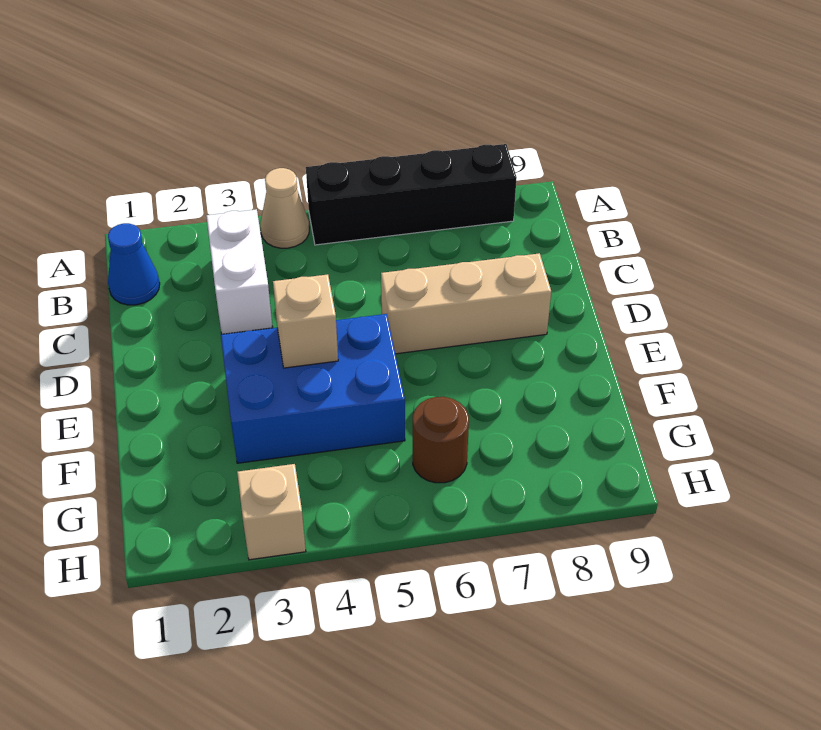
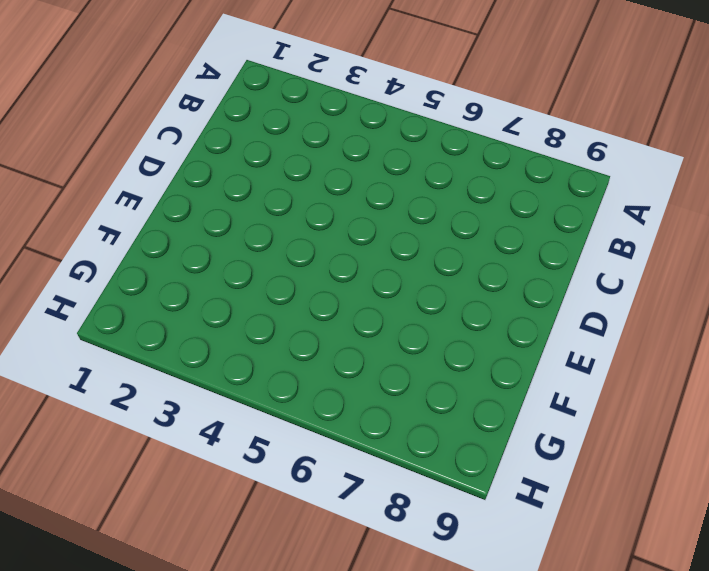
none -> tan cone A4 level 1
none -> black brick A5:A8 level 1

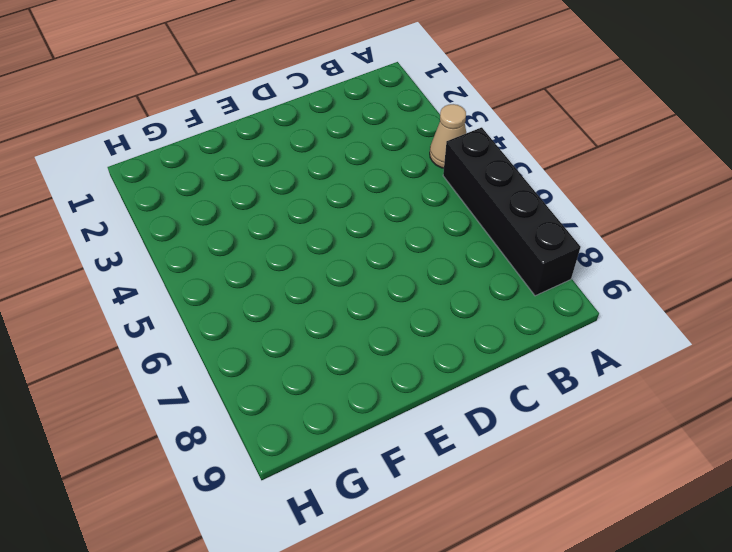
none -> blue cone B1 level 1
none -> white brick B3:C3 level 1

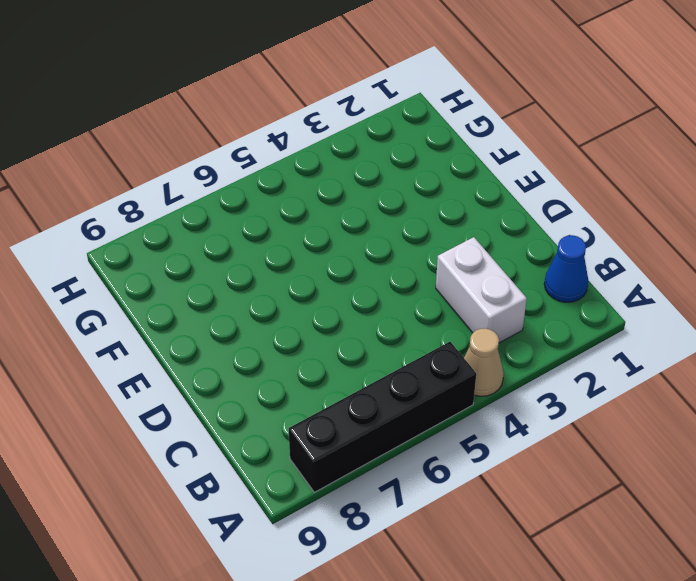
none -> tan brick D6:D8 level 1
none -> blue brick E3:F5 level 1

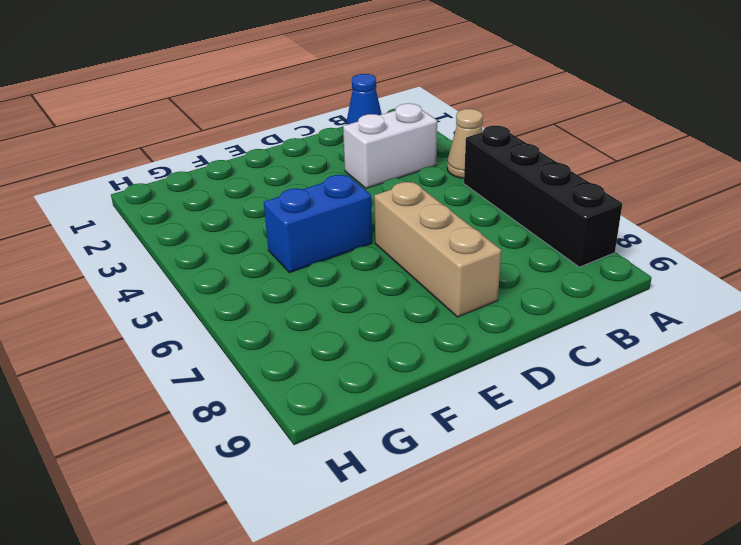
blue brick E5:F5 level 1 -> blue brick E3:F5 level 1
none -> brown round brick G6 level 1
none -> tan brick H3 level 1

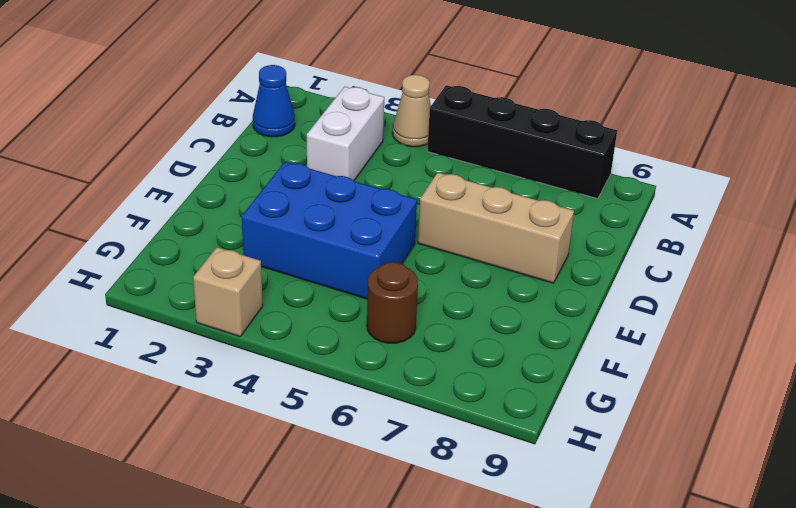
none -> tan brick E4 level 2

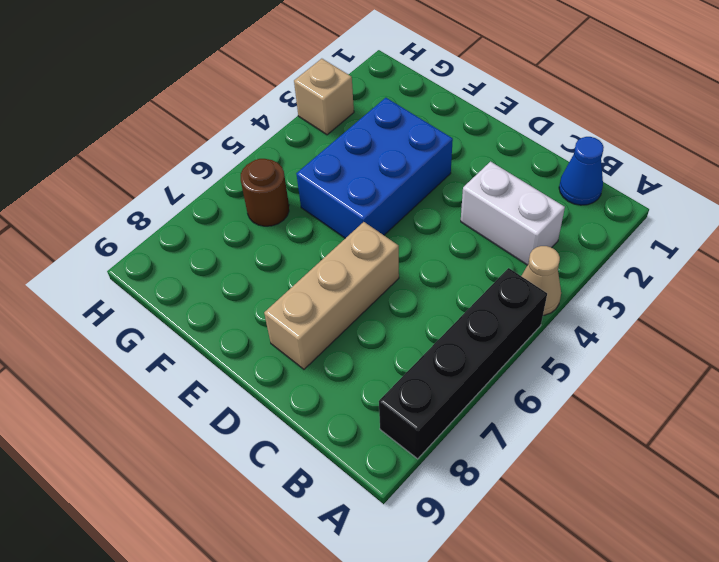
none -> tan brick E4 level 2

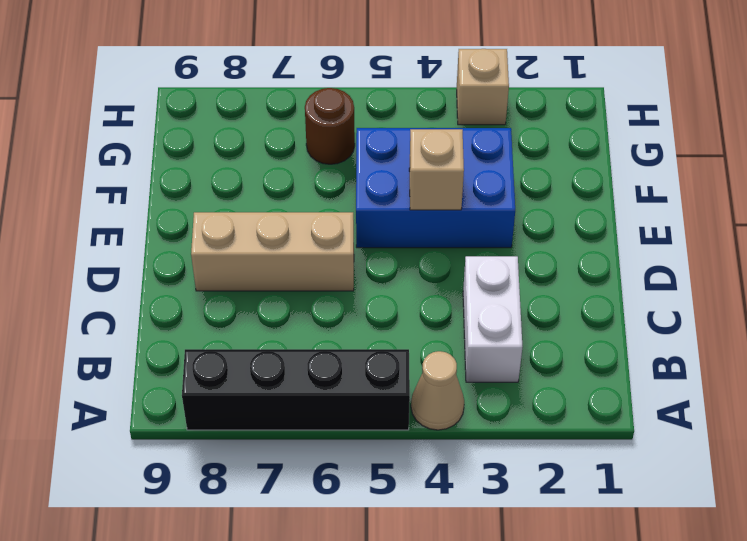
none -> blue cone B1 level 1

